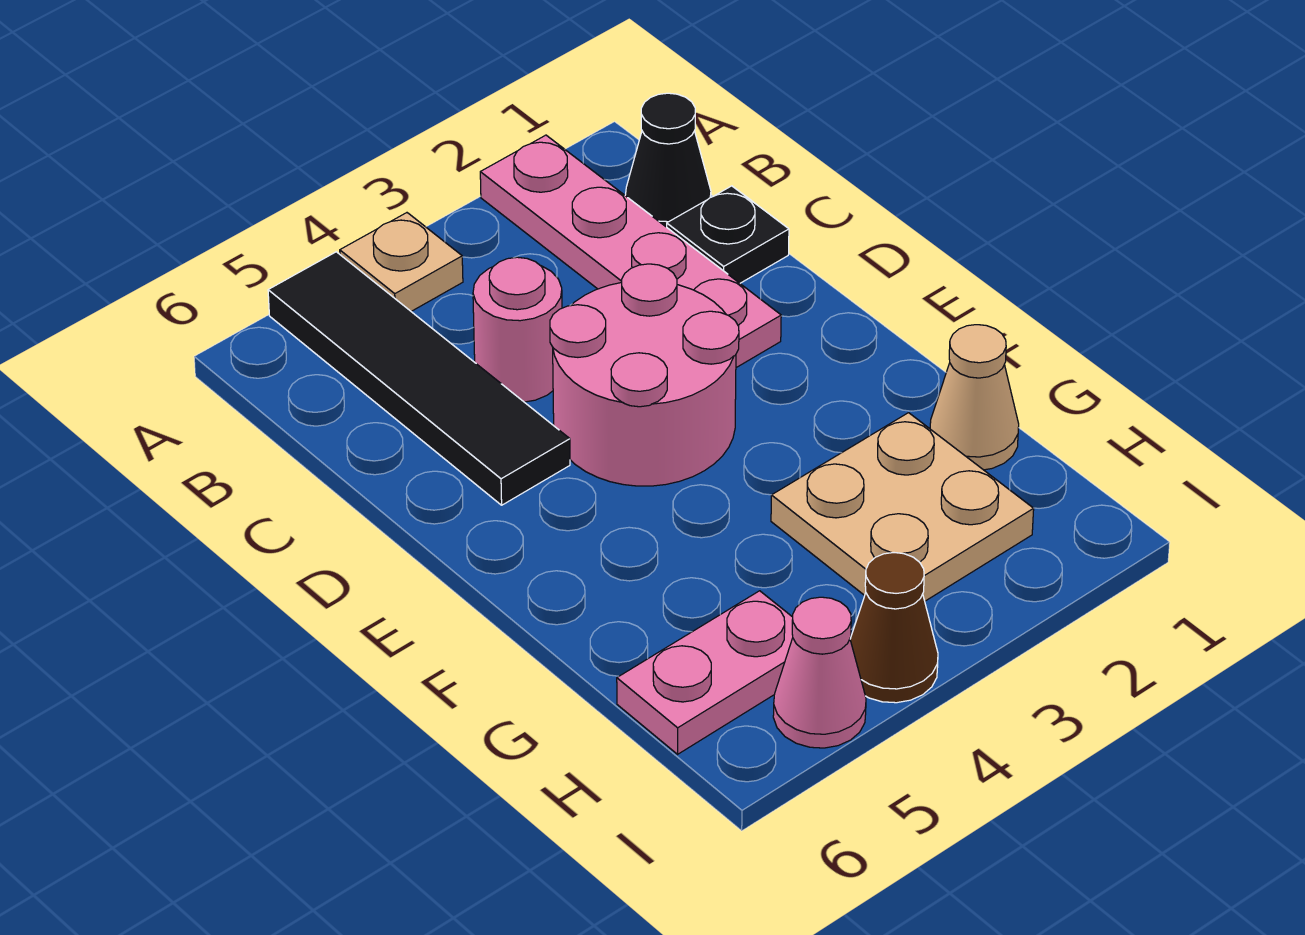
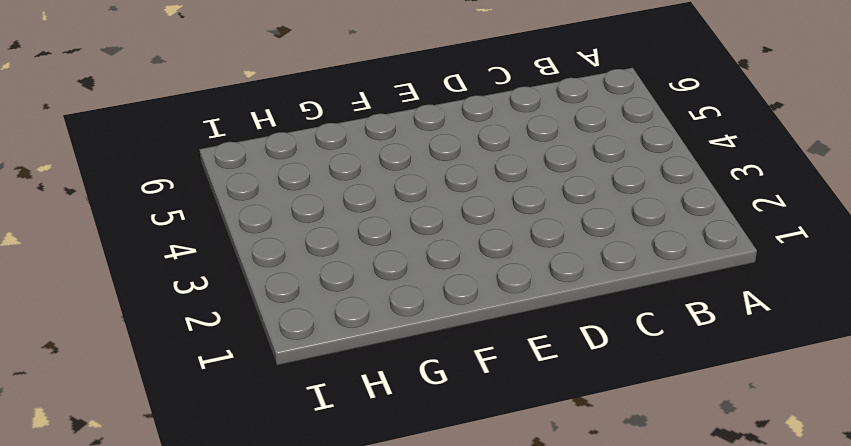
none -> pink plate A2:D2 level 1
none -> tan plate A4 level 1
none -> black tile A5:D5 level 1

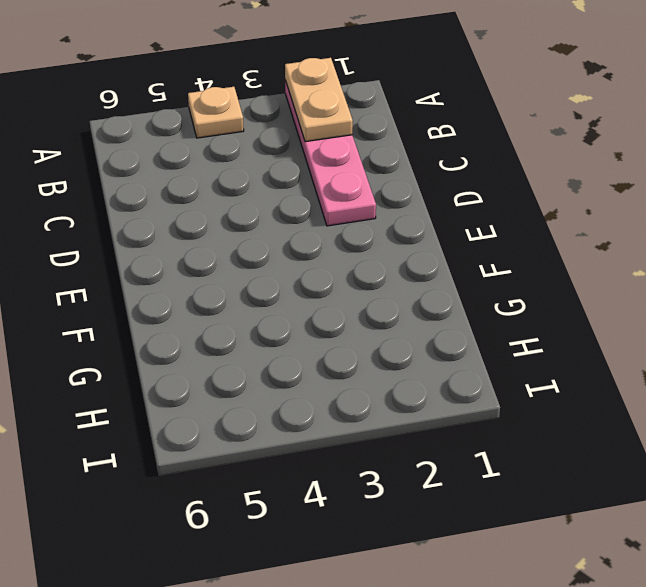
tan plate A2:B2 level 2 -> none
none -> black tile A5:D5 level 1
none -> black cone B1 level 1
none -> black plate C1 level 1

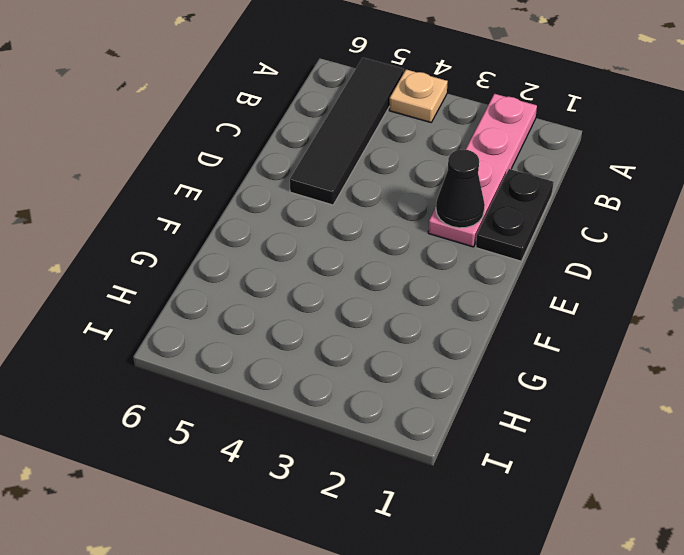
black plate C1:D1 level 1 -> black plate C1 level 1
black cone D2 level 2 -> black cone B1 level 1
none -> pink round brick C4 level 1
none -> pink round brick D3:E4 level 1
none -> tan cone G1 level 1

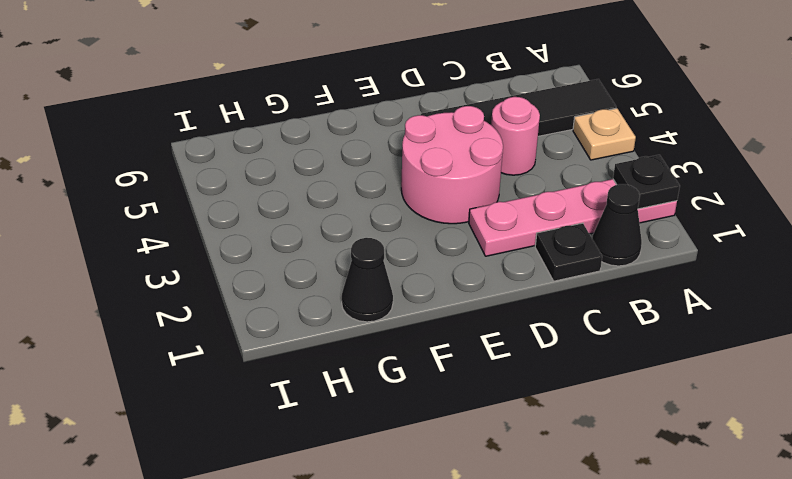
black plate A2 level 2 -> none
black cone G1 level 1 -> tan cone G1 level 1
none -> tan plate G2:H3 level 1
none -> pink plate H5:H6 level 1
none -> brown cone I4 level 1

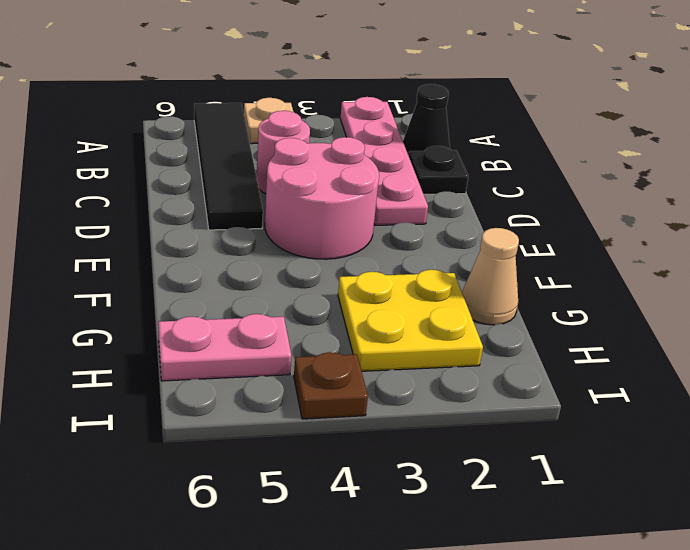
yellow plate G2:H3 level 1 -> tan plate G2:H3 level 1
brown plate I4 level 1 -> brown cone I4 level 1
none -> pink cone I5 level 1

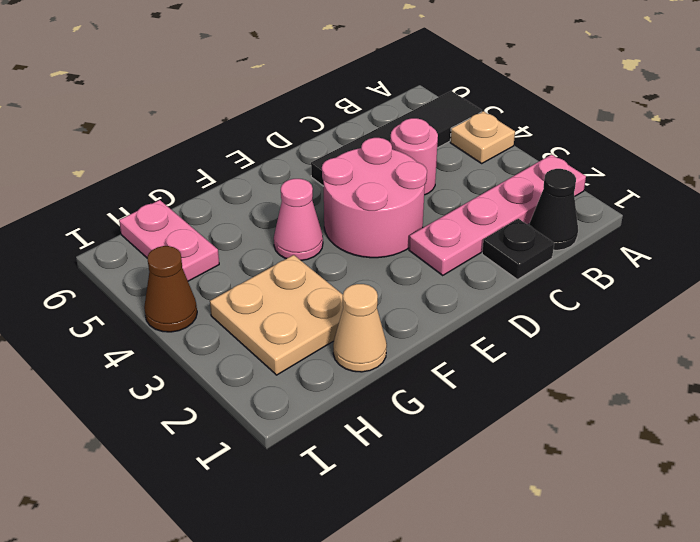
pink cone F4 level 1 -> pink cone I5 level 1

